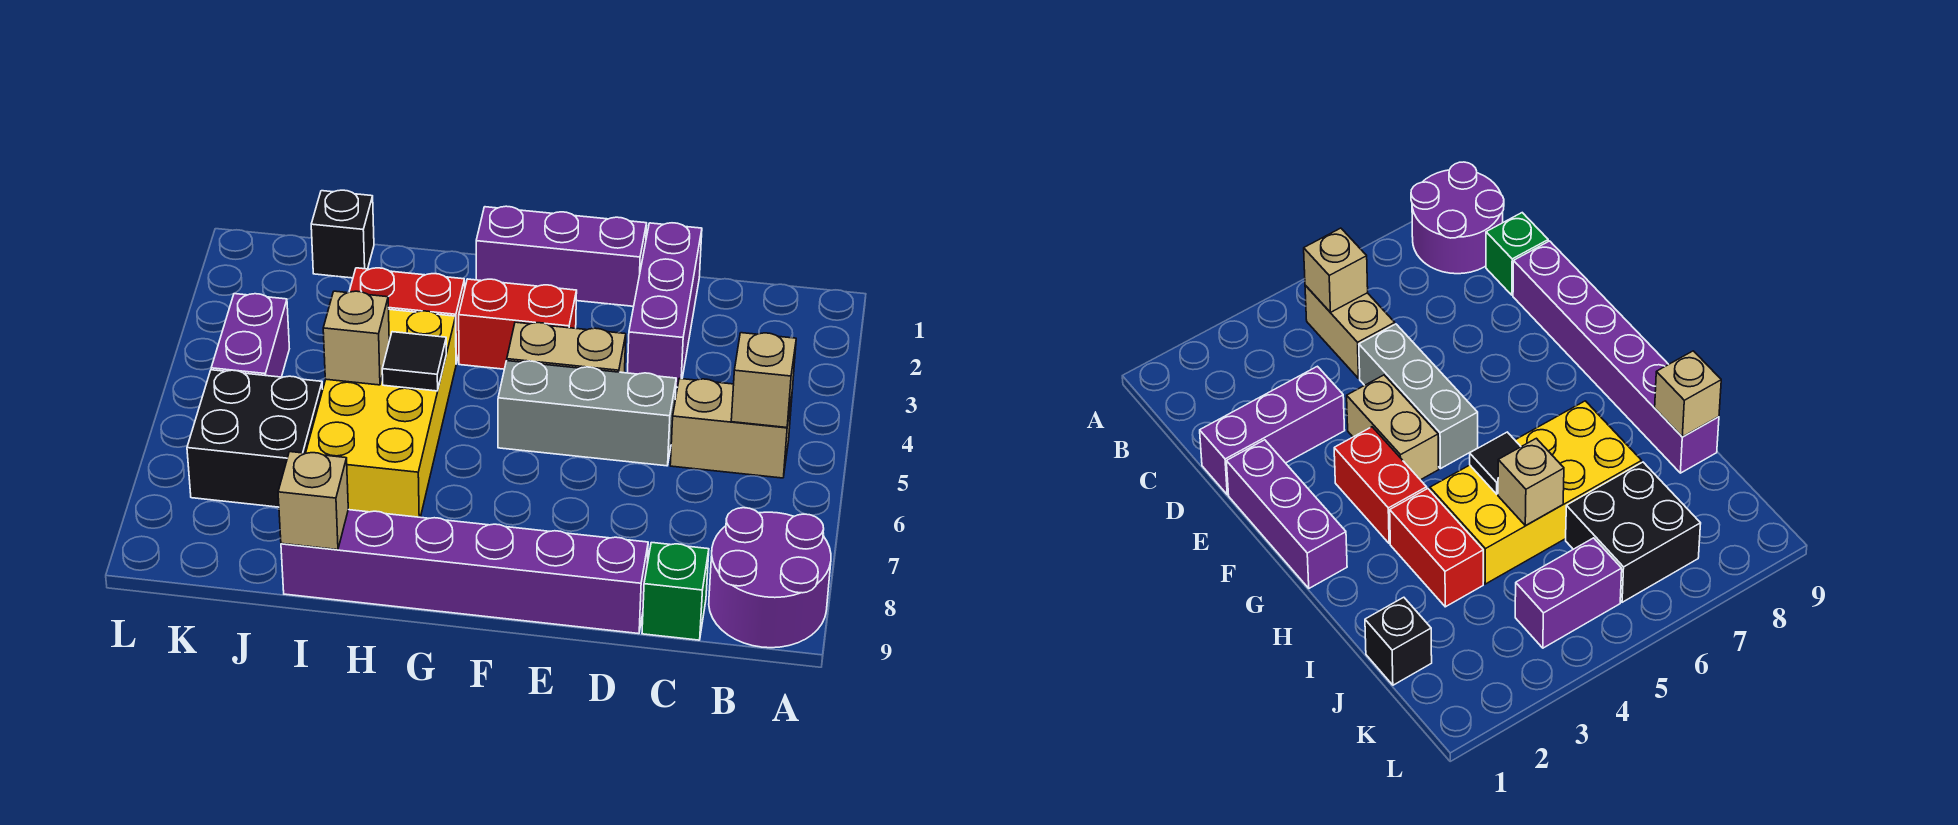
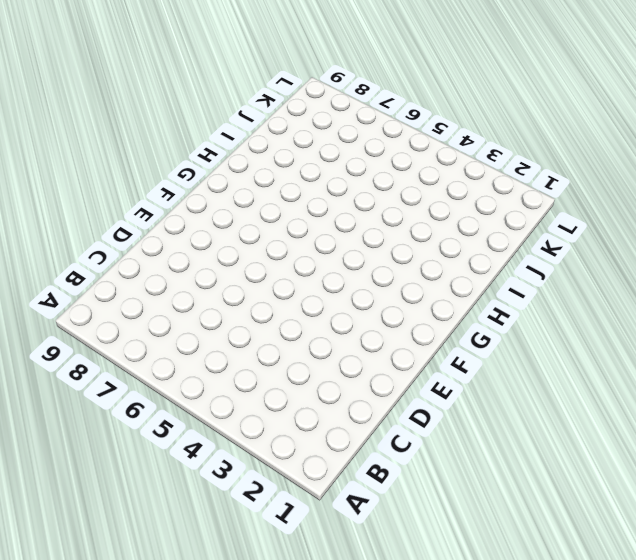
none -> purple round brick A8:B9 level 1
none -> tan brick B5:C5 level 1
none -> green brick C9 level 1

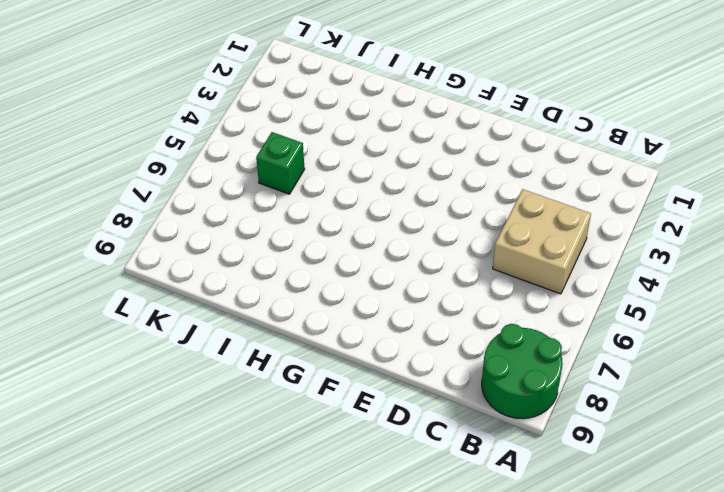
green round brick A8:B9 level 1 -> purple round brick A8:B9 level 1
tan brick B4:C5 level 1 -> tan brick B5:C5 level 1
green brick J5 level 1 -> green brick C9 level 1
none -> purple brick D1:D3 level 1
none -> grey brick D5:F5 level 1
none -> purple brick D9:I9 level 1

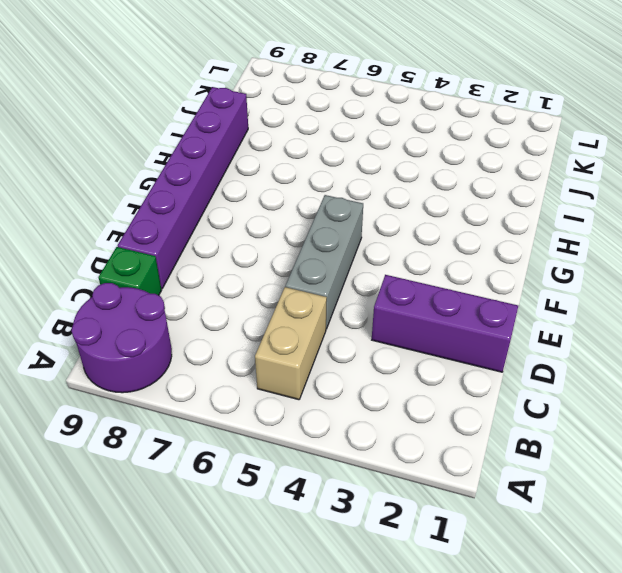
none -> purple brick E1:G1 level 1
none -> tan brick E4:F4 level 1
none -> red brick F3:G3 level 1

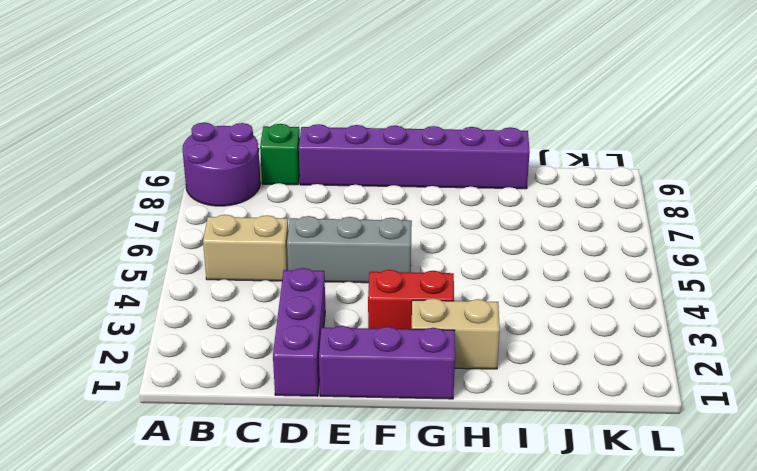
tan brick G2:H2 level 1 -> tan brick E4:F4 level 1
none -> red brick H3:I3 level 1
none -> yellow brick H4:I7 level 1
none -> black brick J1 level 1

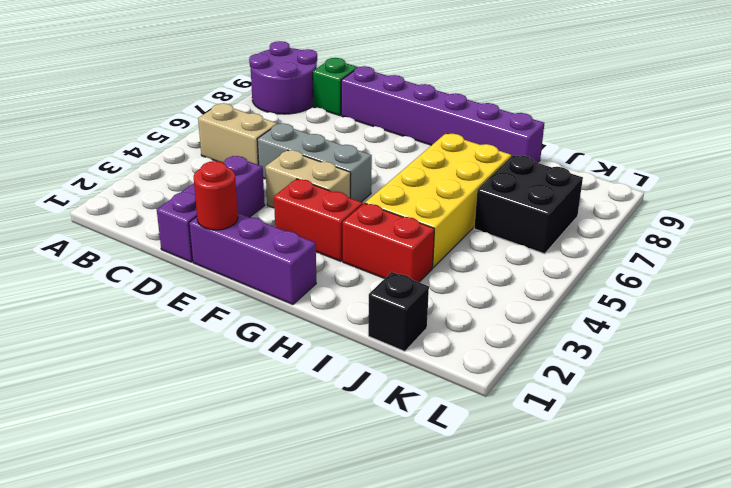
red round brick E1 level 2 -> none
none -> purple brick K4:K5 level 1
none -> tan brick B5 level 2
none -> black tile H5 level 2

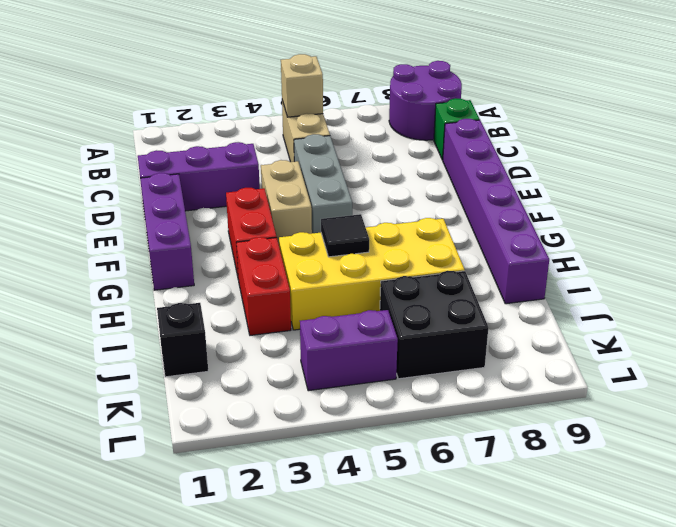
none -> tan brick I5 level 2
none -> tan brick I9 level 2

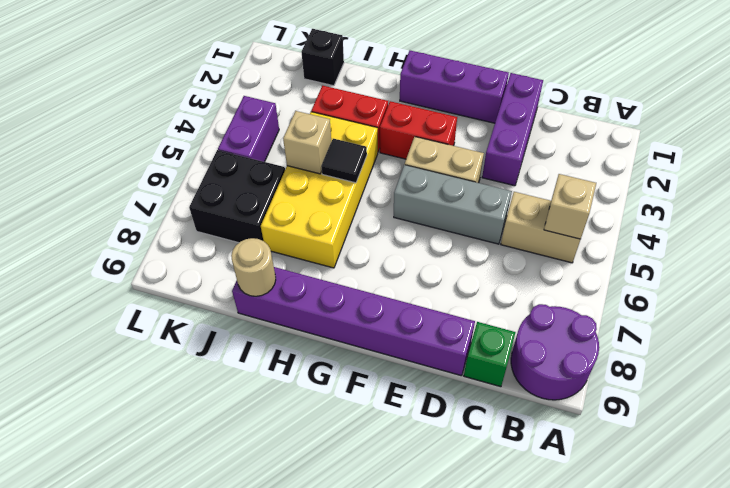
tan round brick I9 level 2 -> tan brick I9 level 2

